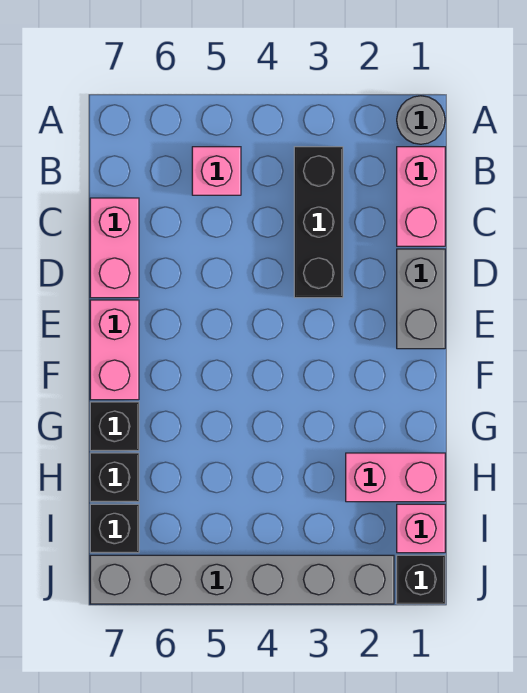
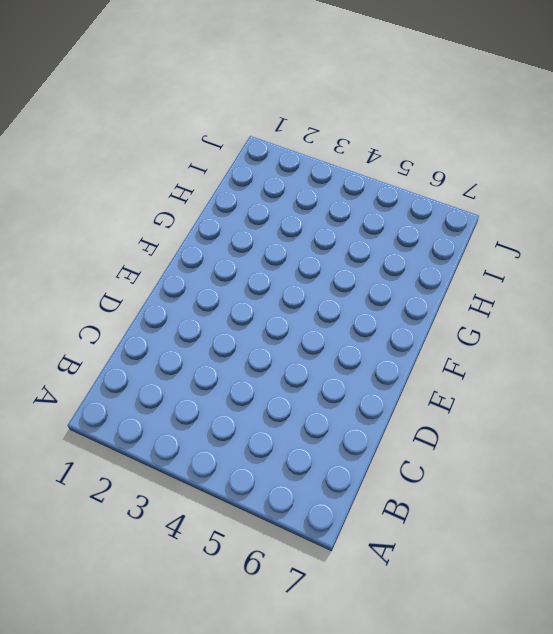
none -> grey round brick A1 level 1
none -> pink brick B1:C1 level 1
none -> black brick B3:D3 level 1

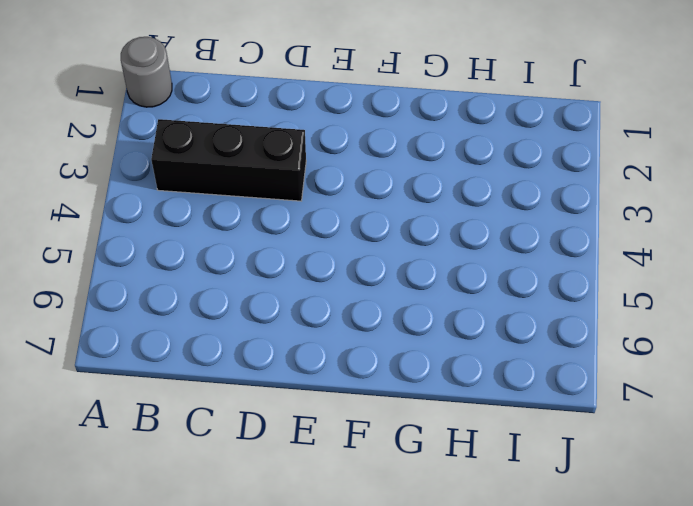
none -> pink brick B1:C1 level 1
none -> pink brick B5 level 1
none -> pink brick C7:D7 level 1

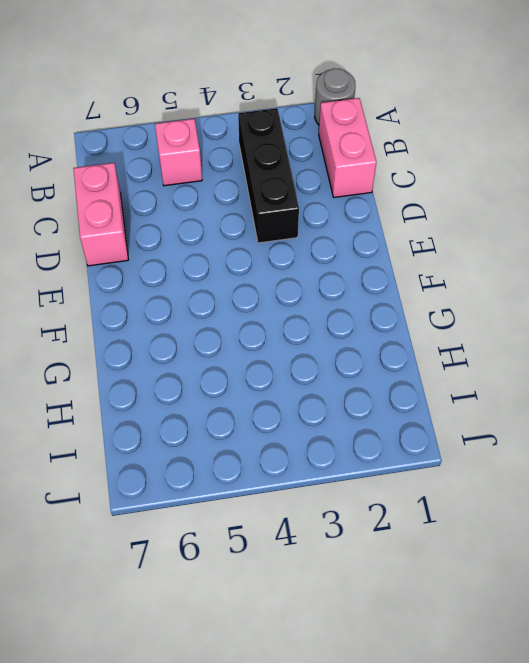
none -> grey brick D1:E1 level 1
none -> pink brick E7:F7 level 1
none -> black brick G7 level 1

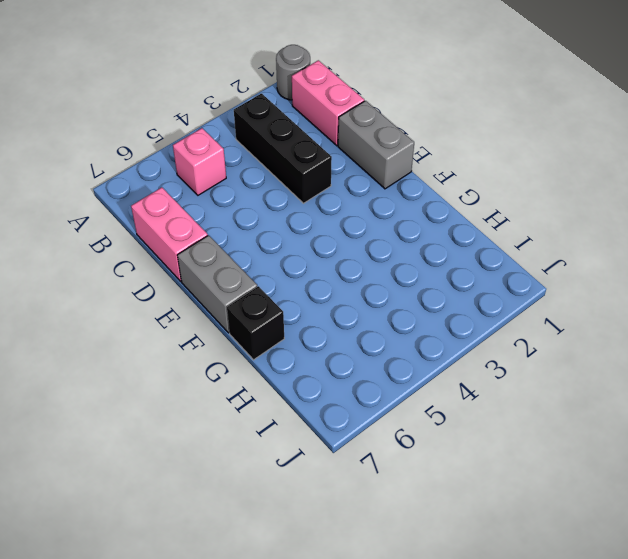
grey brick E7:F7 level 1 -> pink brick E7:F7 level 1
none -> pink brick H1:H2 level 1
none -> black brick H7 level 1
none -> pink brick I1 level 1

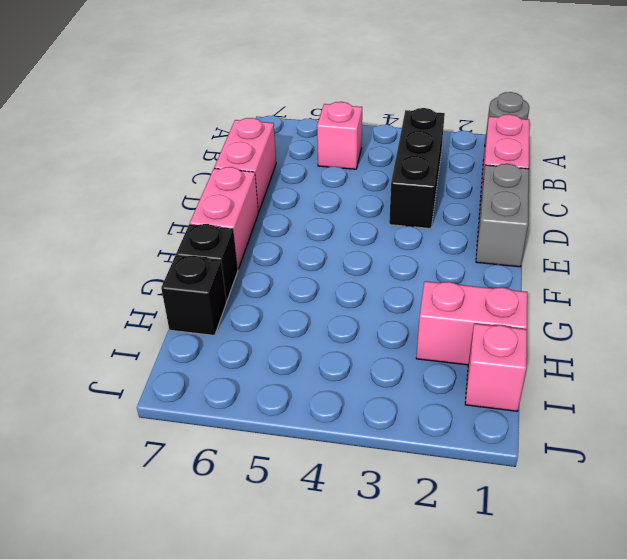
none -> black brick I7 level 1
none -> black brick J1 level 1
none -> grey brick J2:J7 level 1

